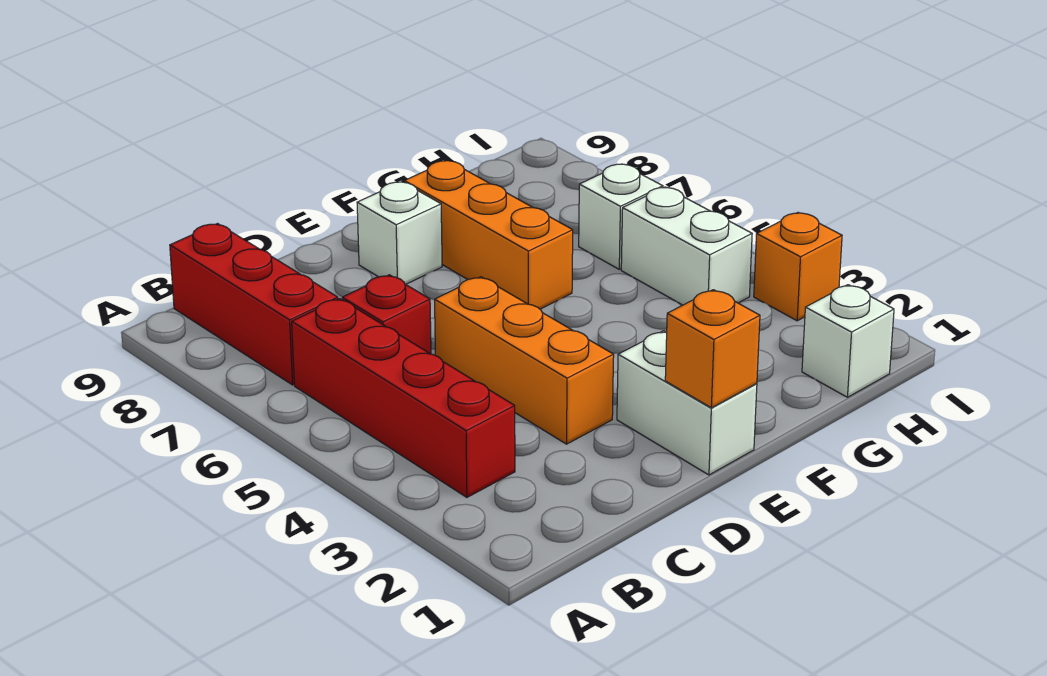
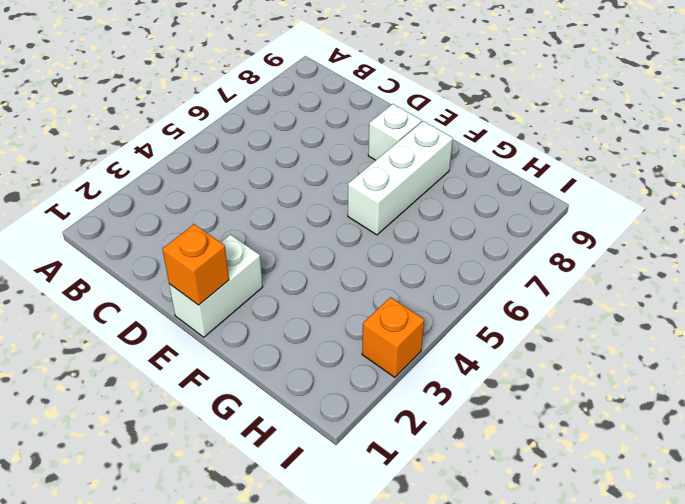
white brick F6:F8 level 1 -> orange brick F6:F8 level 1
none -> red brick B3:B6 level 1
none -> red brick B7:B9 level 1
none -> red brick C6 level 1

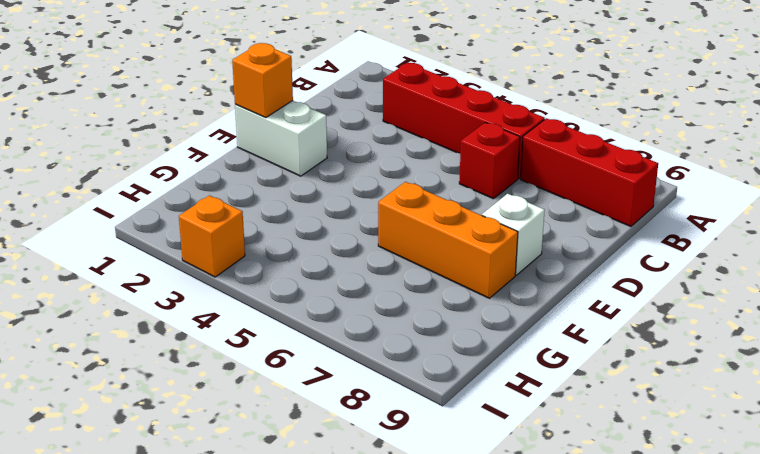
none -> orange brick D3:D5 level 1
none -> white brick H1 level 1
none -> white brick H4:H5 level 1

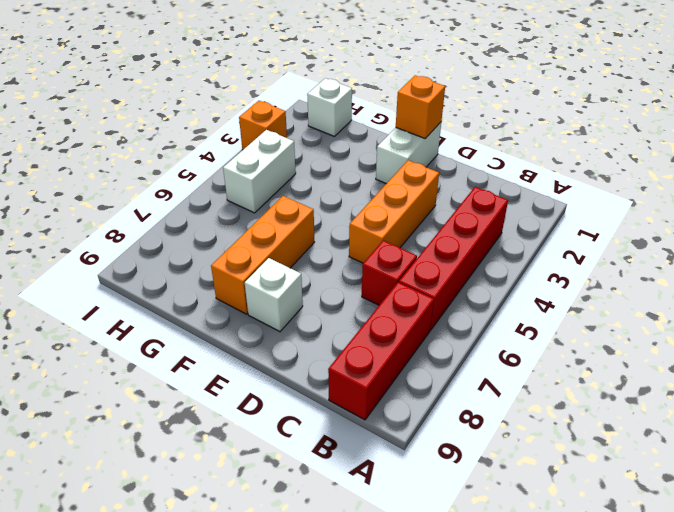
none -> white brick H6 level 1

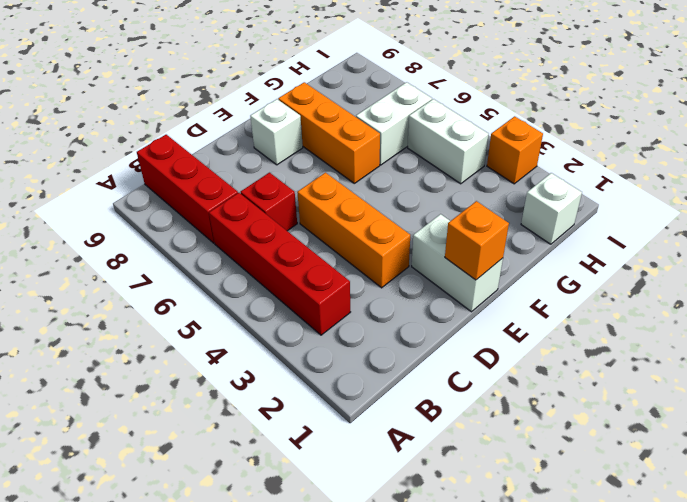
white brick G6:H6 level 1 -> white brick H6 level 1

